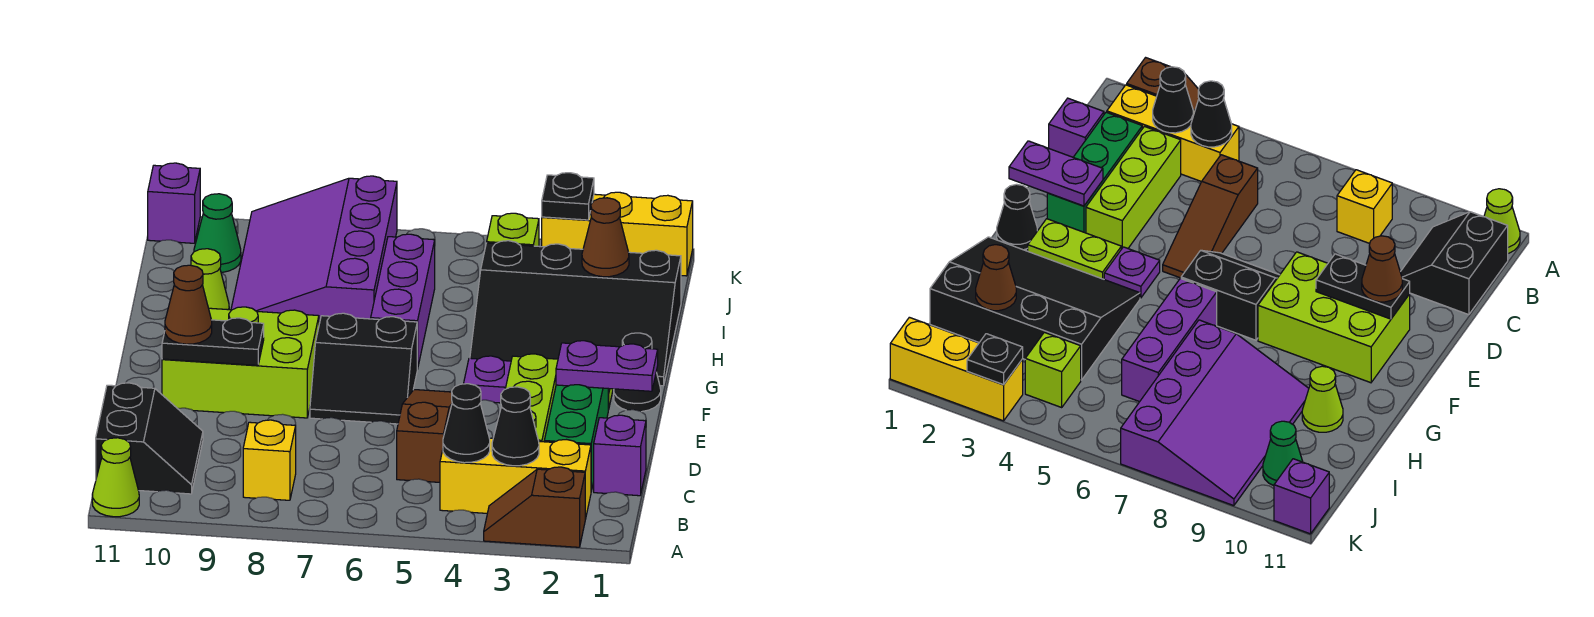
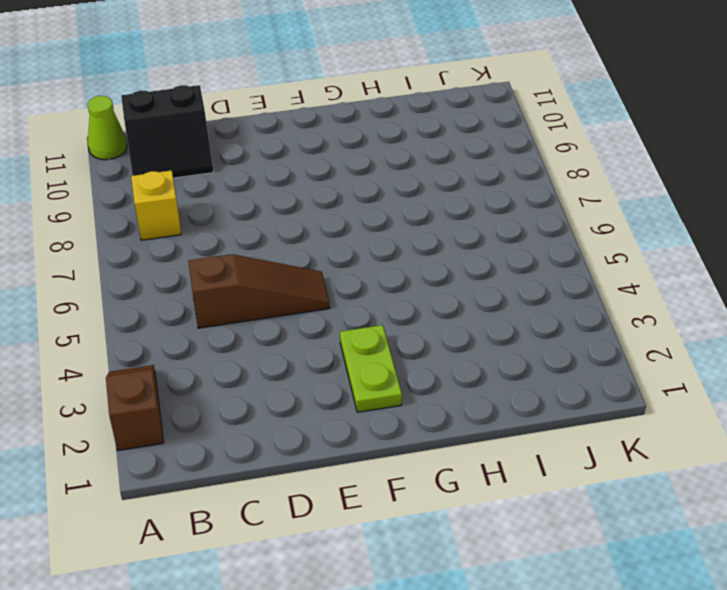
none -> yellow brick B2:B4 level 1
none -> purple brick C1 level 1
none -> green brick C2:E2 level 1

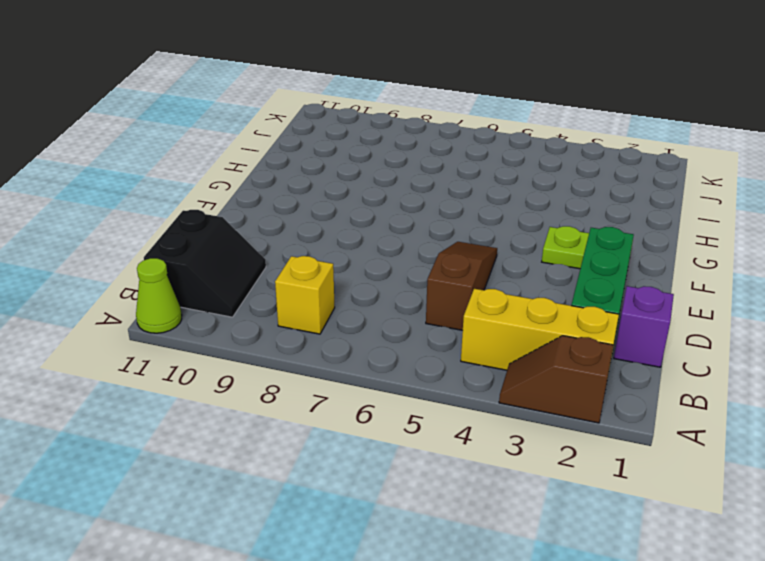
none -> lime brick C3:E3 level 1
none -> black slope E6:F7 level 1 top F
none -> lime brick E8:F10 level 1

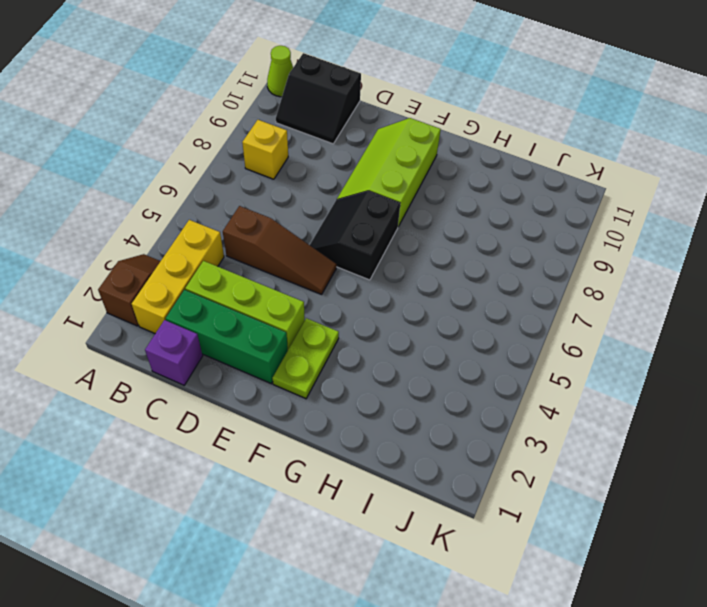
lime slope E8:F10 level 1 top F -> lime brick E8:F10 level 1
none -> black cone F1 level 1
none -> purple plate F4 level 1
none -> black slope G1:I4 level 1 top I

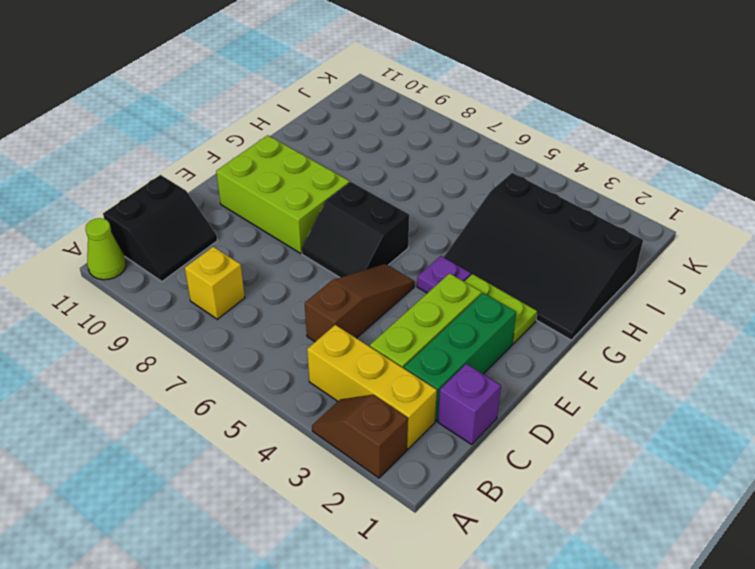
none -> black cone F1 level 1
none -> purple brick G6:I6 level 1
none -> purple slope H7:K9 level 1 top 7

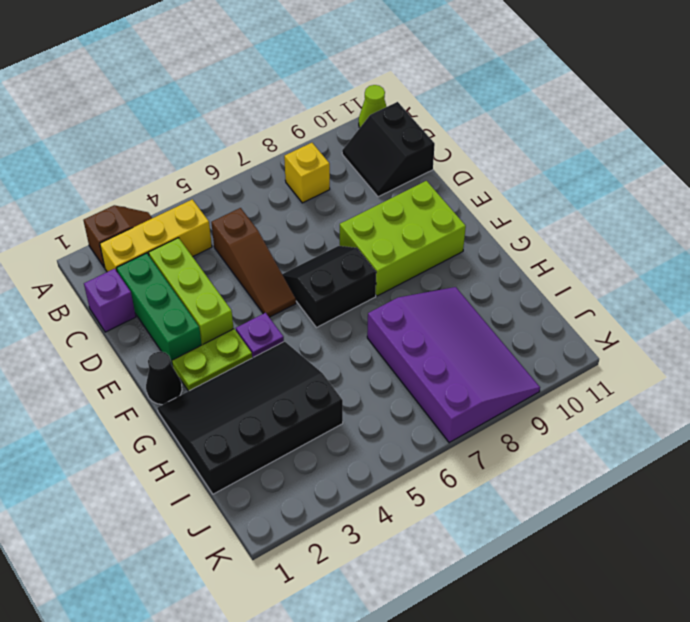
none -> purple brick G6:I6 level 1
none -> lime cone H10 level 1
none -> lime brick J4 level 1

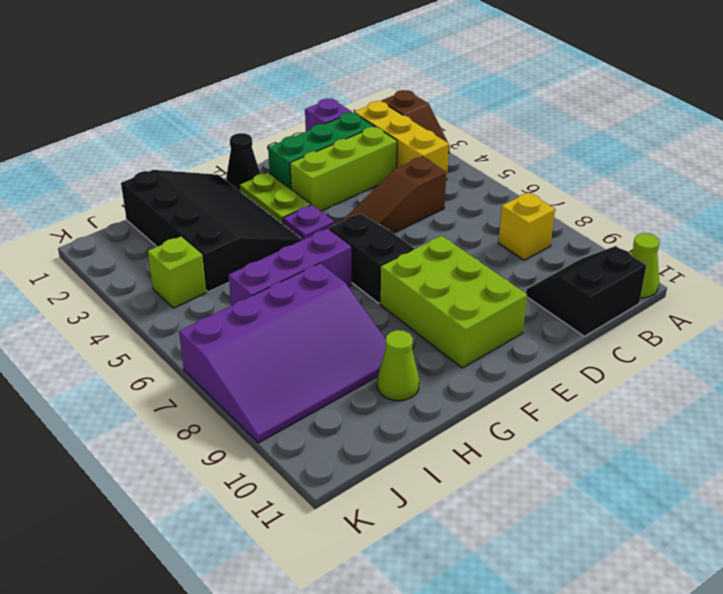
none -> green cone J10 level 1
none -> yellow brick K1:K3 level 1
none -> purple brick K11 level 1

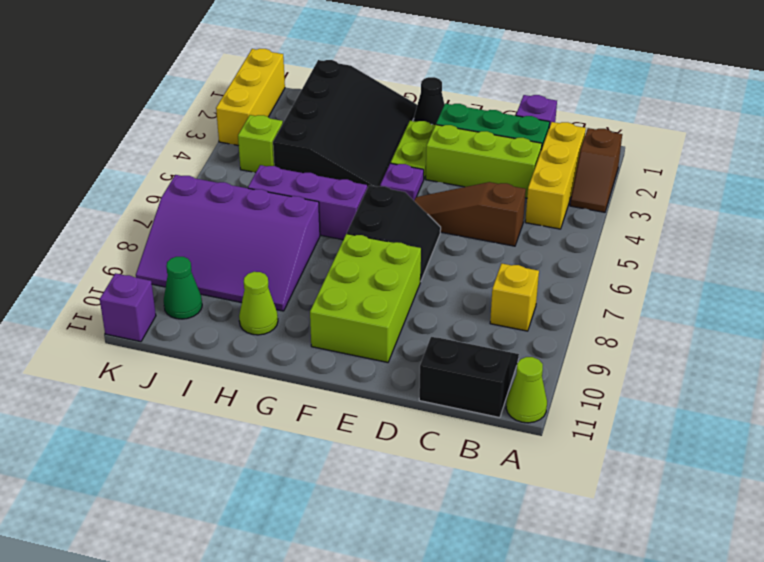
none -> black cone B3 level 2
none -> black cone B4 level 2
none -> purple plate E1:E2 level 2

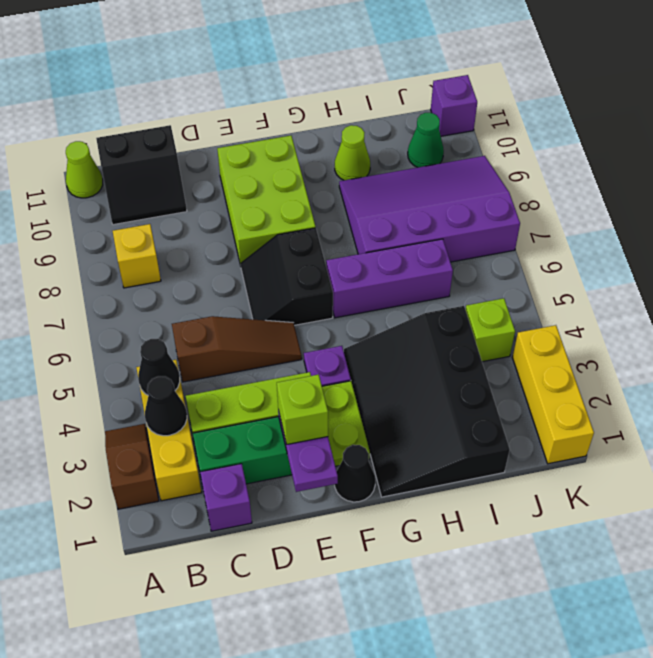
lime brick E2 level 3 -> none
none -> black plate E9:E10 level 2
none -> brown cone I2 level 2
none -> black plate K3 level 2

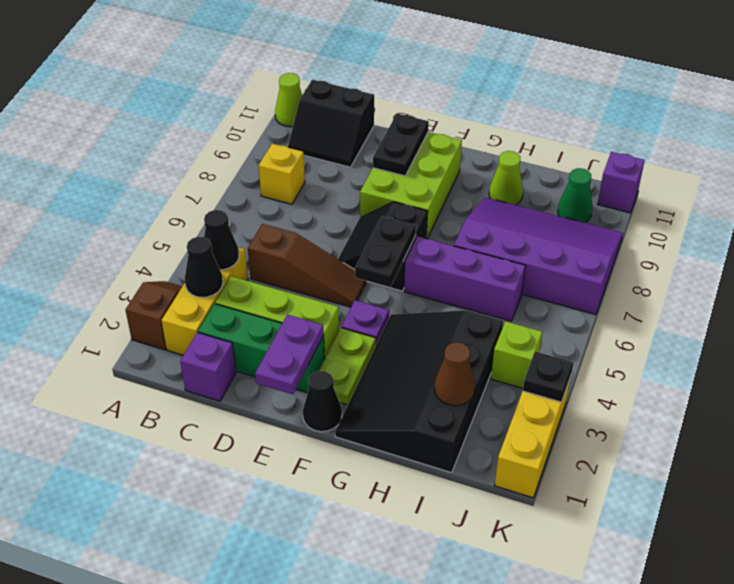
black plate F5:F6 level 2 -> none
none -> brown cone E10 level 3

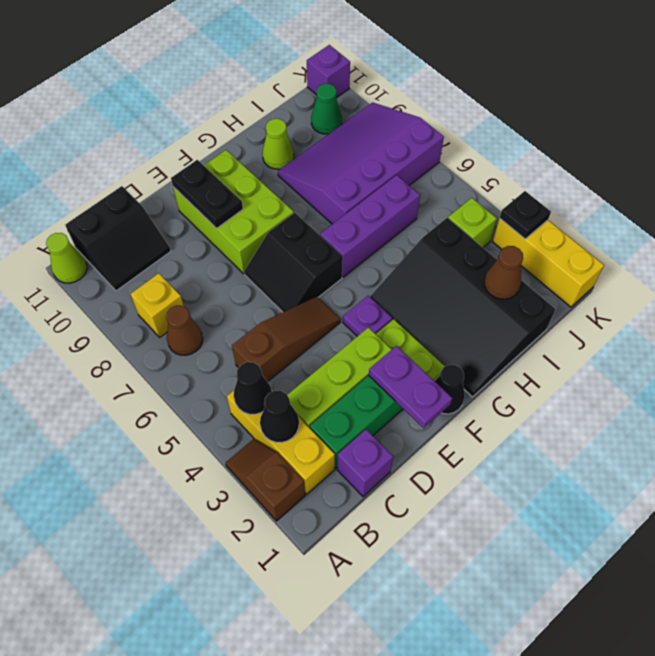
brown cone B7 level 1 -> brown cone E10 level 3

